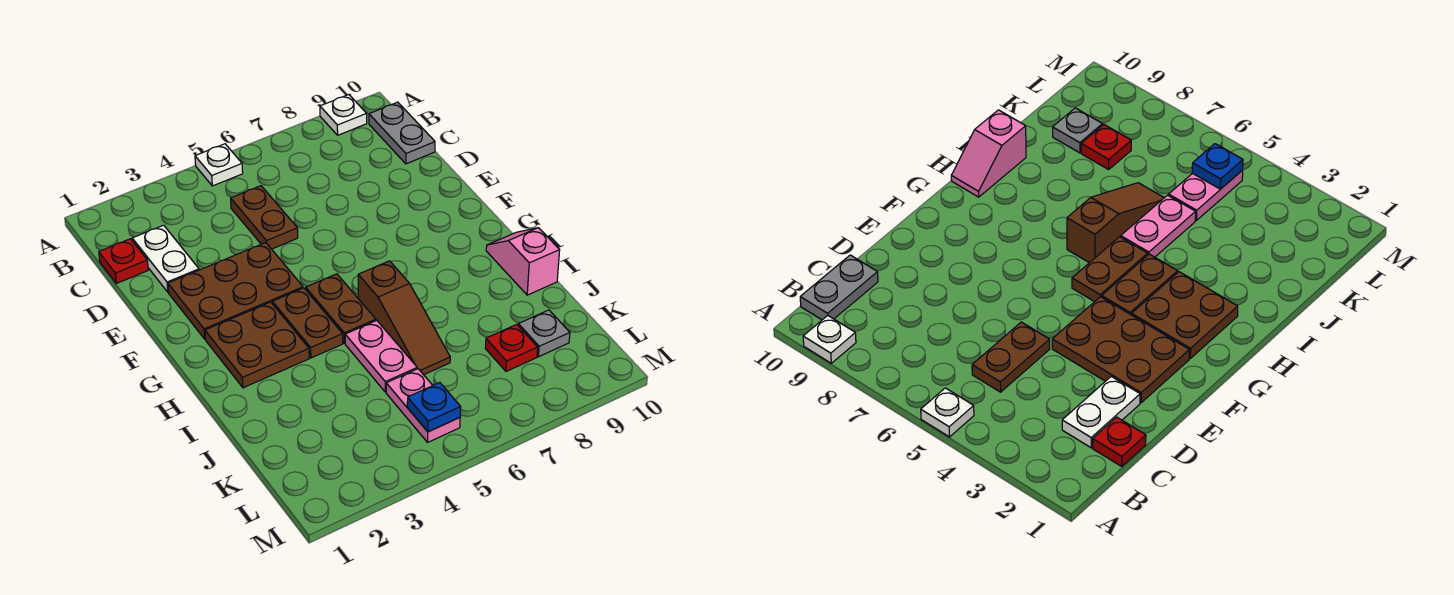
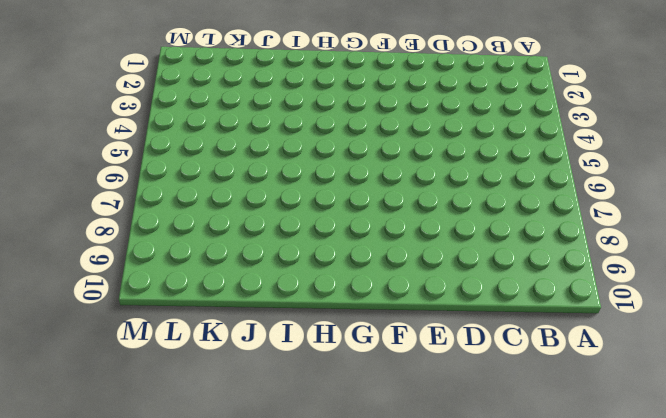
none -> white plate A5 level 1
none -> white plate A9 level 1
none -> grey plate B10:C10 level 1

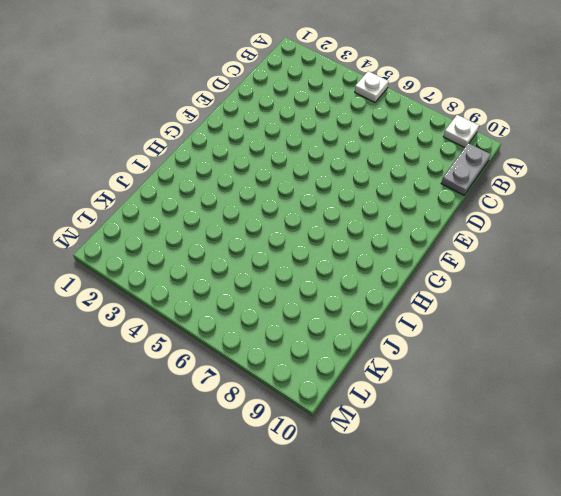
none -> red plate C1 level 1
none -> white plate C2:D2 level 1
none -> brown plate C5:D5 level 1

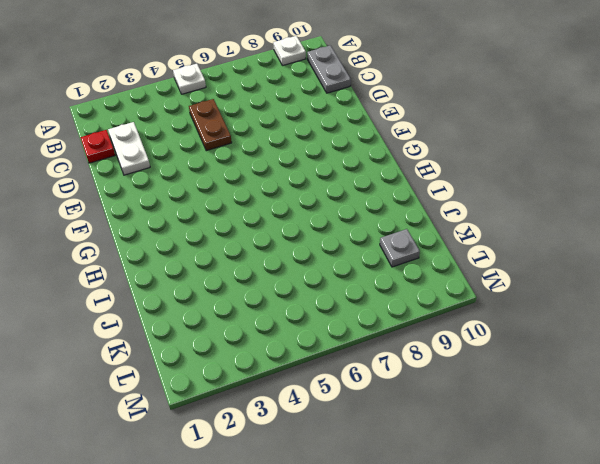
none -> brown plate E2:F4 level 1
none -> brown plate G2:H3 level 1
none -> brown plate G4:H4 level 1

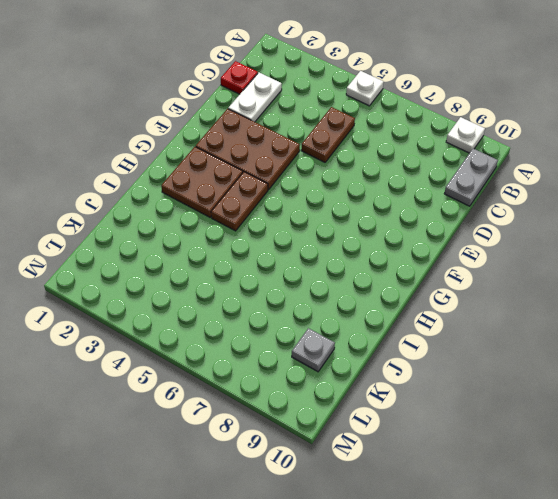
none -> brown plate G5:H5 level 1
none -> brown slope H6:J6 level 1 top H
none -> pink slope H10:I10 level 1 top I

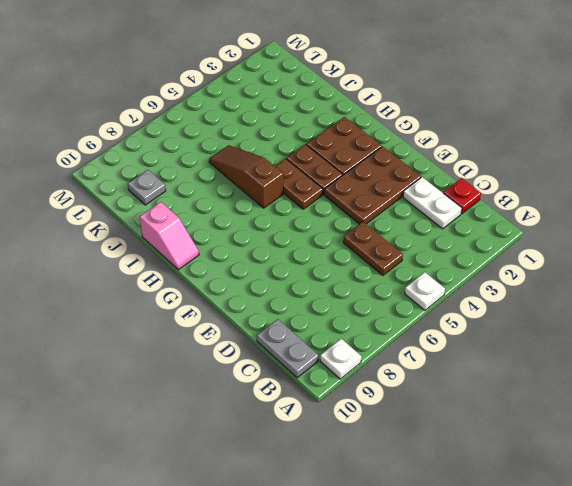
none -> pink plate I5:J5 level 1
none -> pink plate K5:L5 level 1
none -> red plate K8 level 1

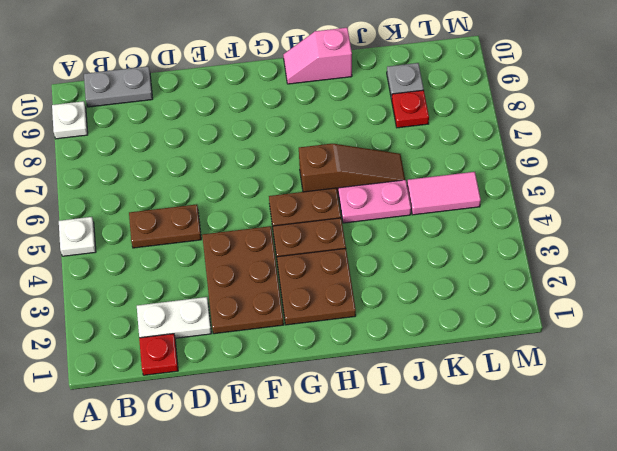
pink tile K5:L5 level 1 -> pink plate K5:L5 level 1
none -> blue plate L5 level 2

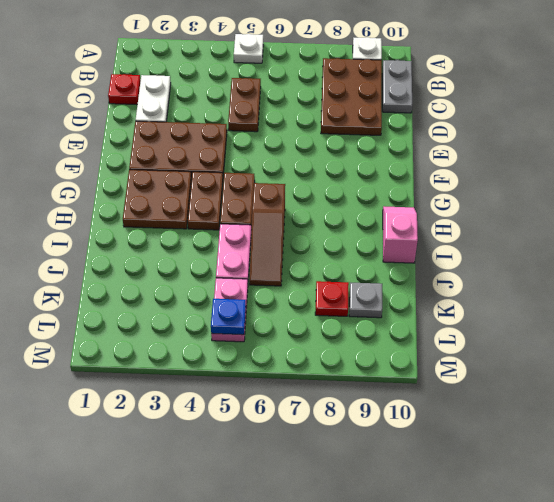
brown plate B8:D9 level 1 -> none

